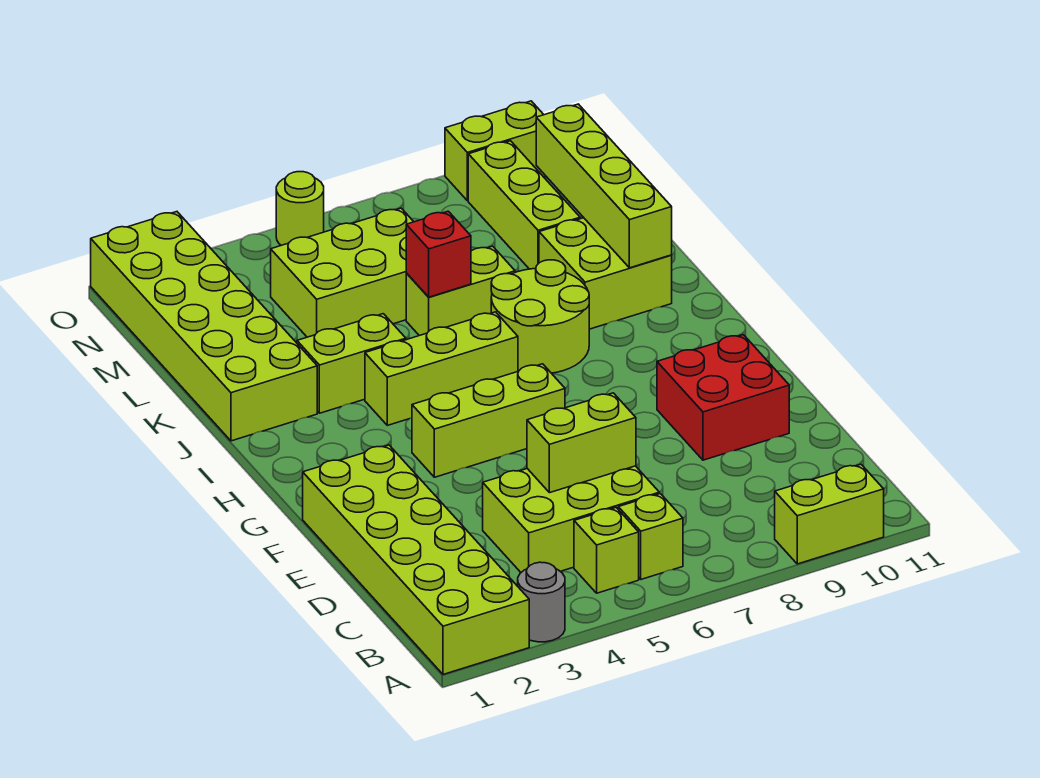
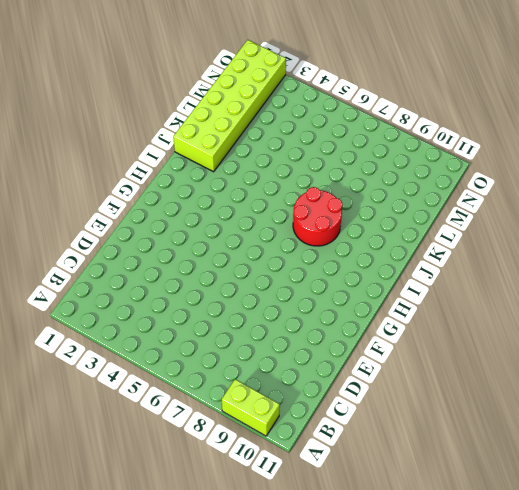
red round brick I7:J8 level 1 -> lime round brick I7:J8 level 1
none -> lime brick A1:F2 level 1
none -> grey round brick A3 level 1
none -> lime brick B5 level 1

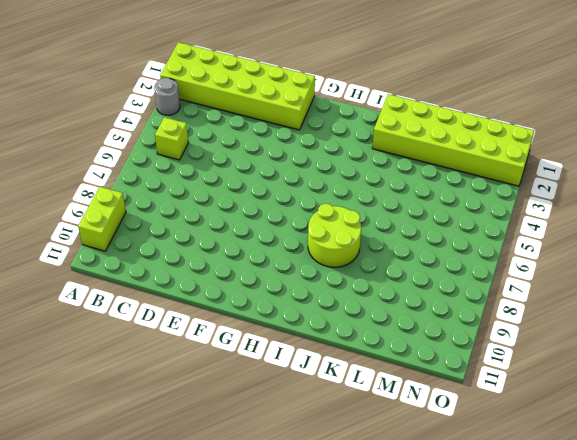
none -> lime brick B6 level 1
none -> lime brick C4:D6 level 1
none -> red brick E9:F10 level 1

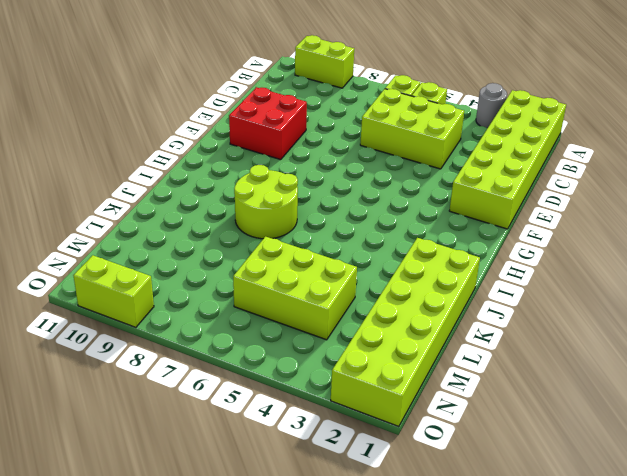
none -> lime brick G4:G6 level 1
none -> lime brick I4:I6 level 1
none -> lime brick J3:J4 level 1

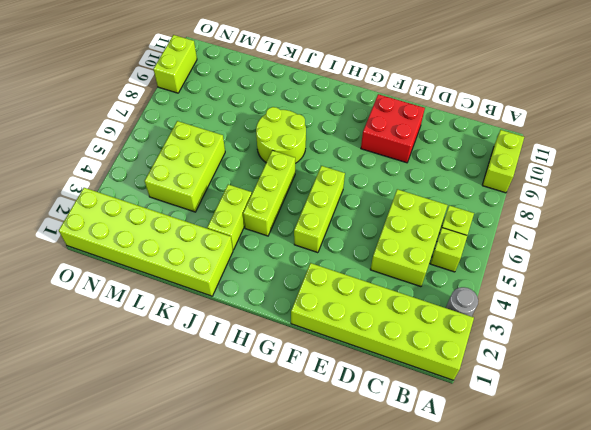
none -> lime brick J9:K10 level 1
none -> lime brick K6:K7 level 1
none -> lime brick L9:N9 level 1

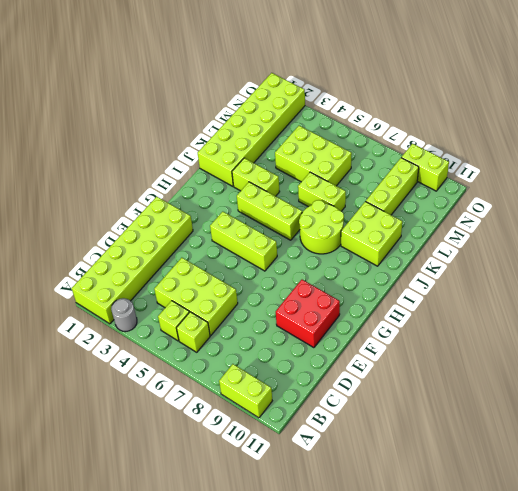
none -> lime round brick O5 level 1
none -> lime brick D5:D6 level 2
none -> lime brick J10:M10 level 2

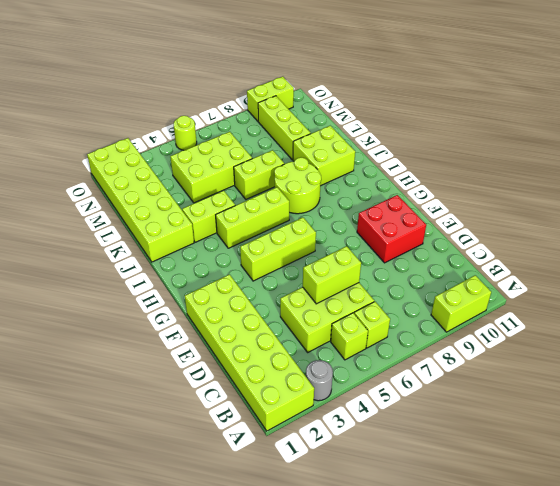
none -> lime brick J10:M10 level 2
none -> red brick K6 level 2

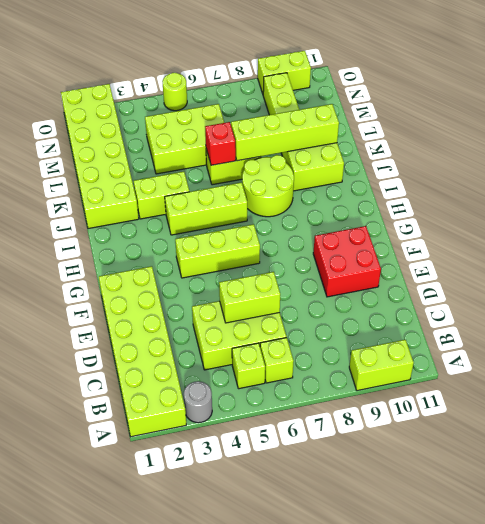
lime brick K7:K10 level 2 -> lime brick J10:M10 level 2

